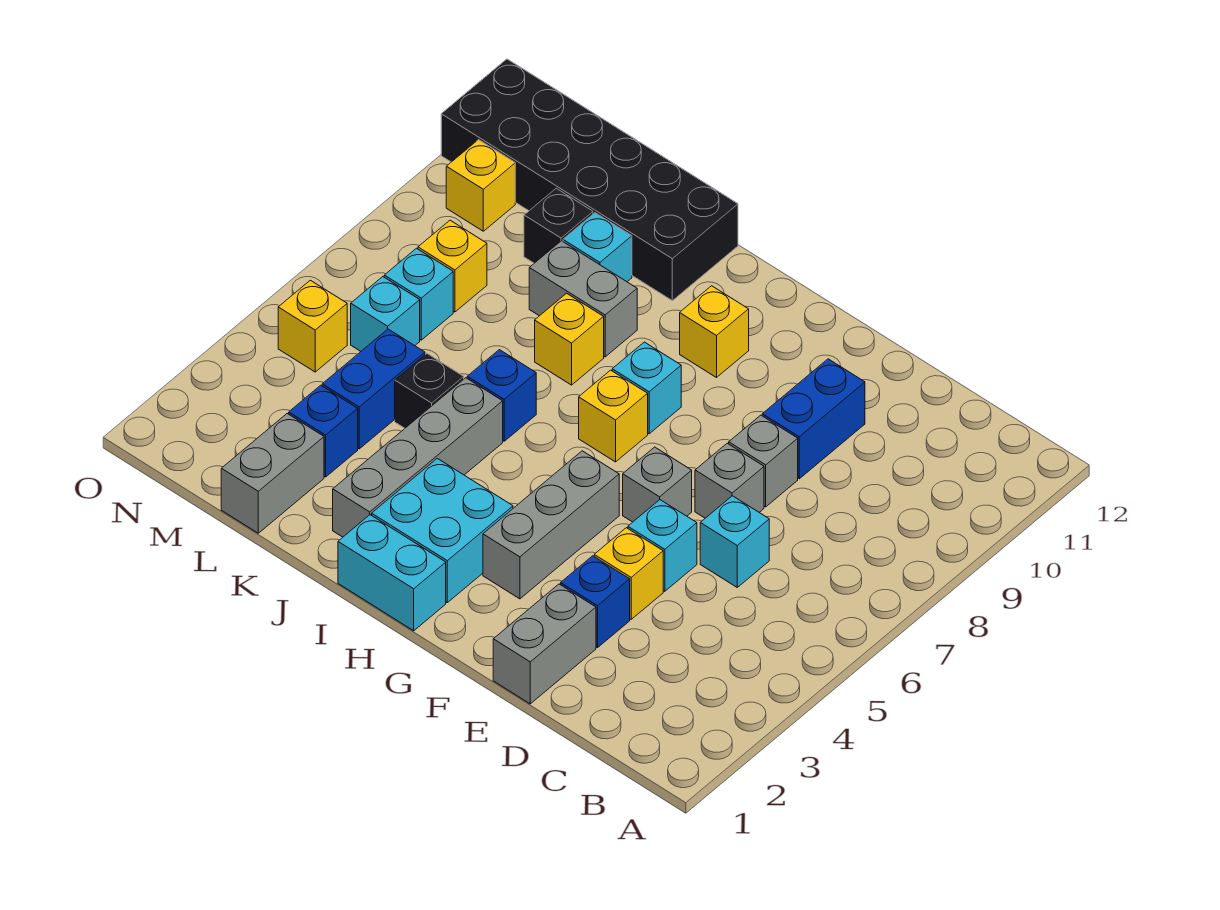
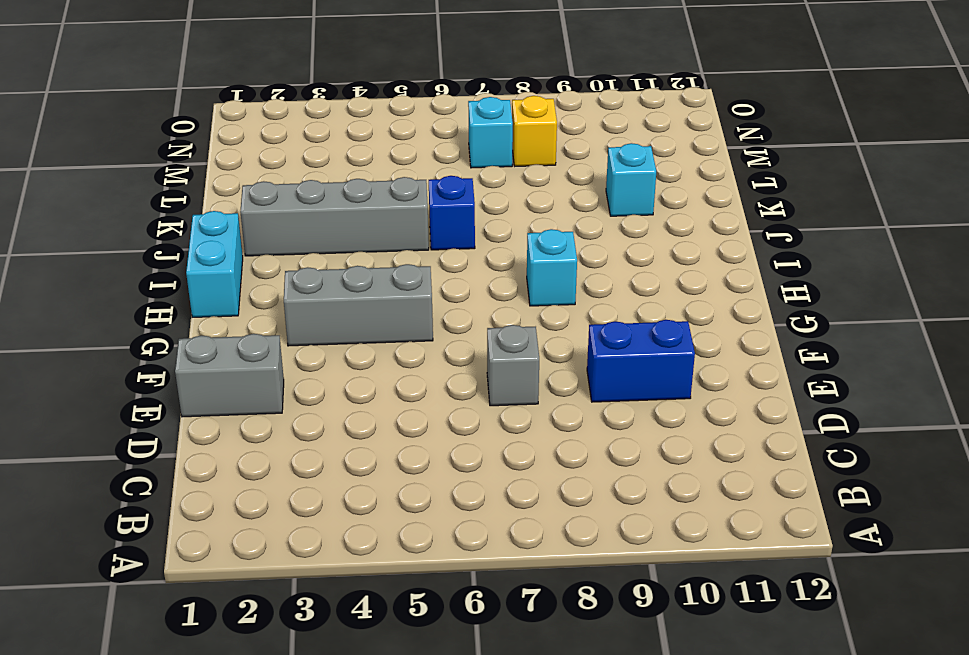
none -> cyan brick D6 level 1
none -> blue brick E3 level 1
none -> yellow brick E4 level 1
none -> cyan brick E5 level 1

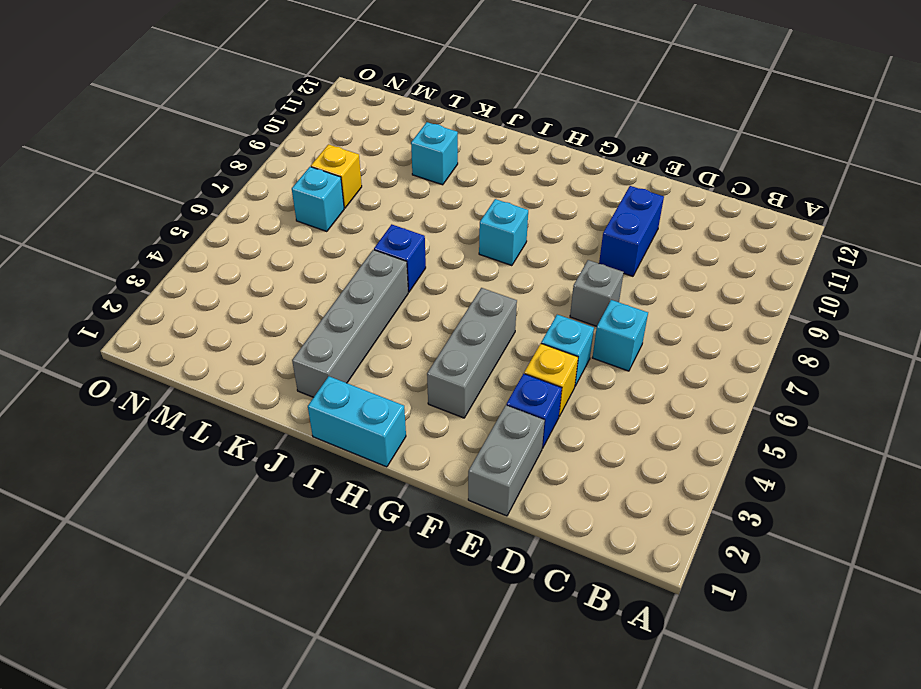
none -> grey brick E8 level 1
none -> grey brick F6 level 1
none -> cyan brick H2:I3 level 1
none -> yellow brick H7 level 1

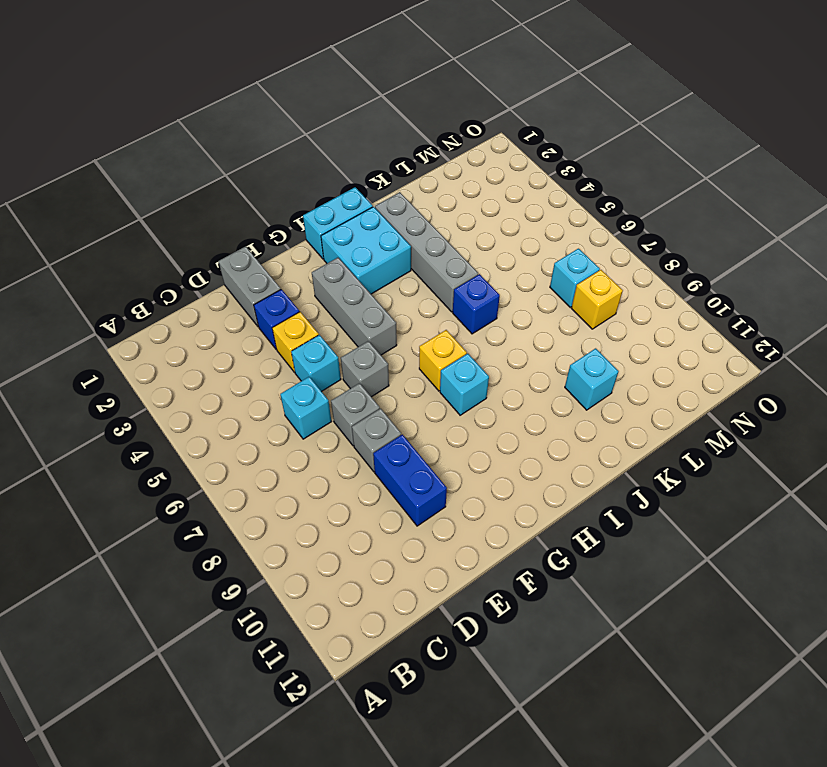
none -> yellow brick H10 level 1
none -> yellow brick J8 level 1
none -> grey brick J9:K9 level 1
none -> black brick J11:O12 level 1

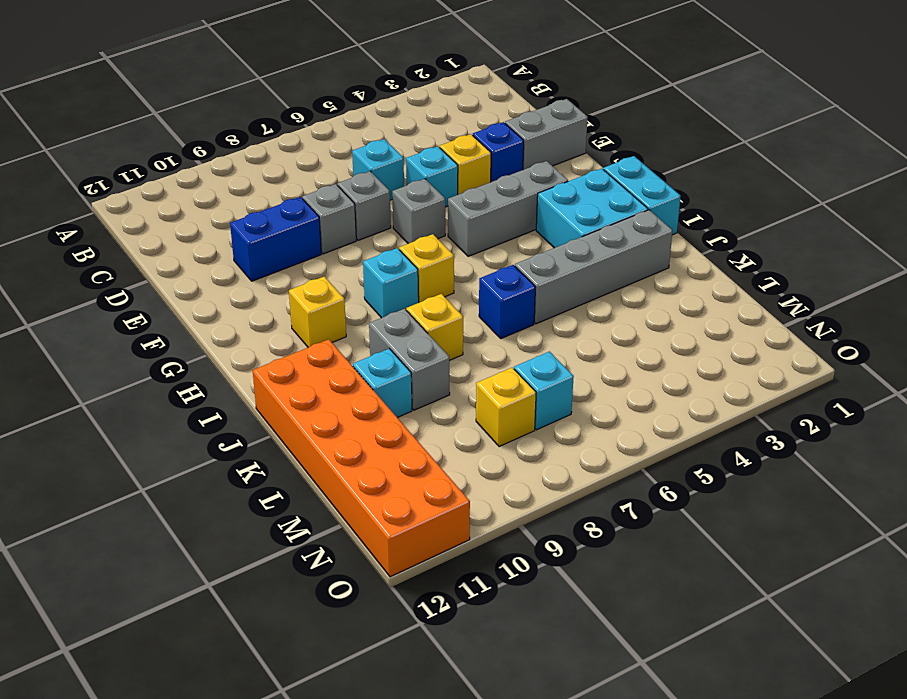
orange brick J11:O12 level 1 -> black brick J11:O12 level 1
none -> black brick K5 level 1
none -> grey brick L1:L2 level 1
none -> blue brick L3 level 1
none -> blue brick L4:L5 level 1

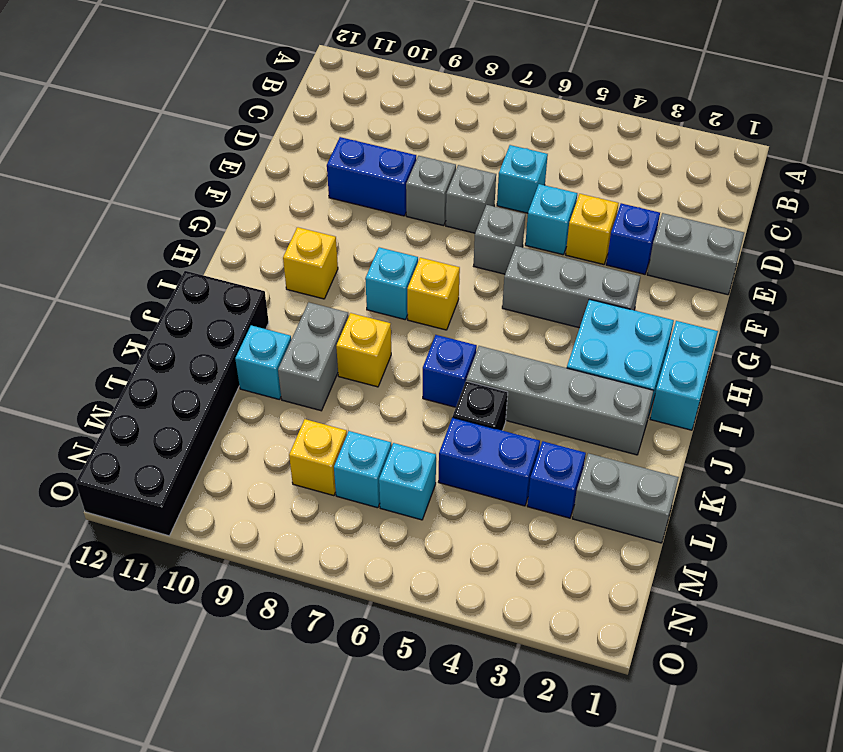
none -> black brick L10 level 1
none -> yellow brick N5 level 1
none -> yellow brick N10 level 1

